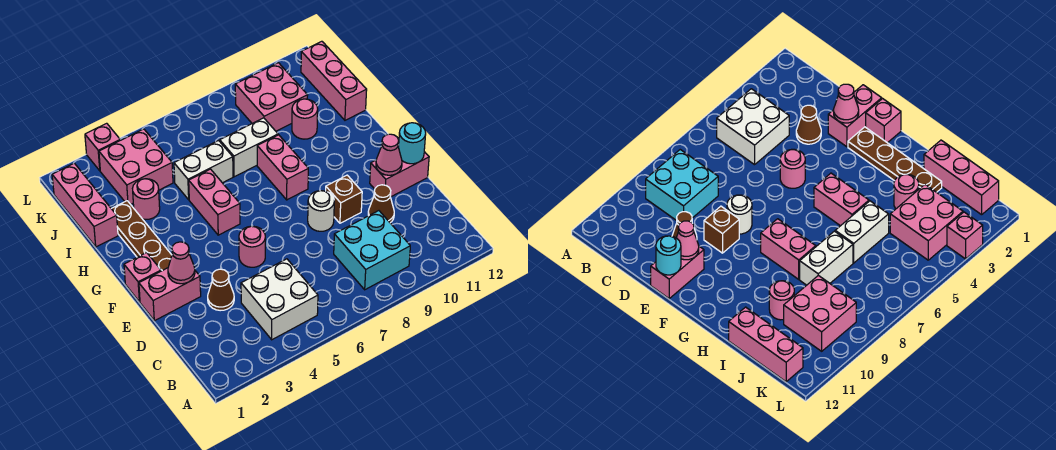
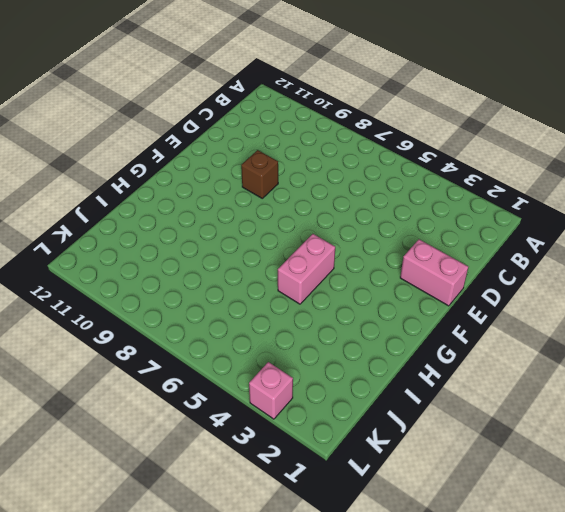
none -> white brick B4:C5 level 1
none -> cyan brick B8:C9 level 1
none -> brown cone D3 level 1

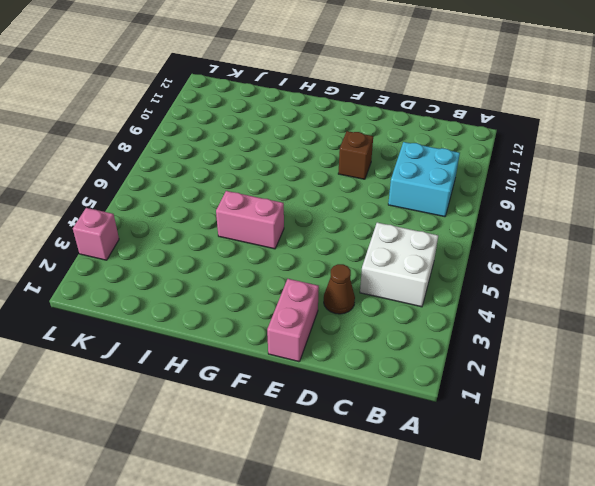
none -> brown cone D10 level 1
none -> pink round brick E5 level 1
none -> white round brick E8 level 1

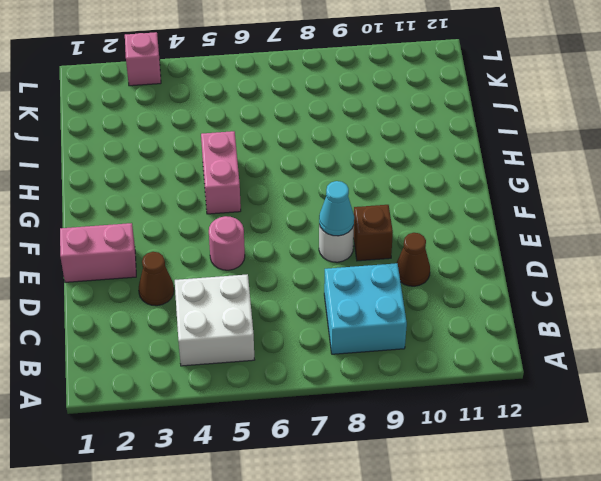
cyan cone E8 level 2 -> none
none -> pink brick E11:E12 level 1
none -> pink brick F1 level 1
none -> brown plate F2:I2 level 1

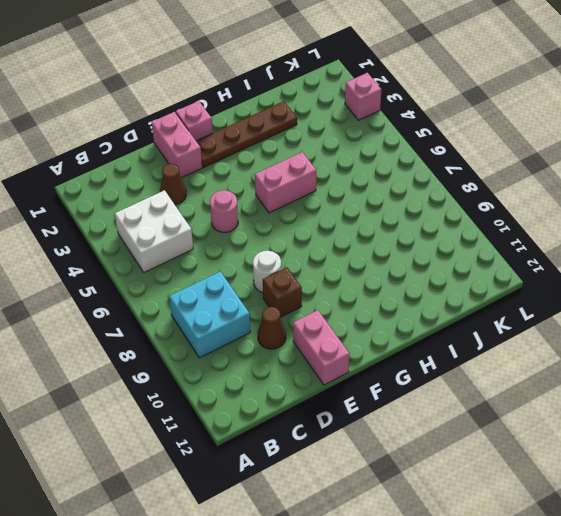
none -> pink brick G8:H8 level 1
none -> pink brick I1:K1 level 1
none -> pink round brick I3 level 1

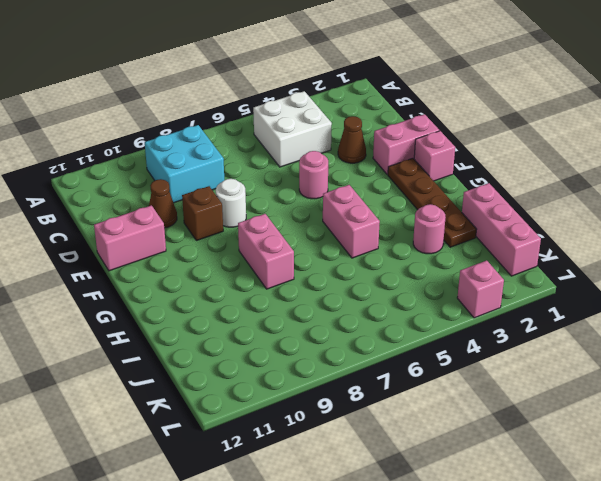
none -> white brick I5:I6 level 1
none -> white brick I7:I8 level 1
none -> pink round brick I10 level 1

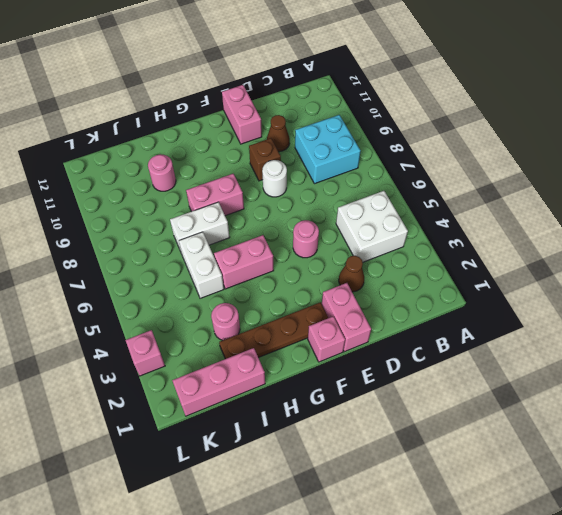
white brick H7:I7 level 1 -> white brick I7:I8 level 1
none -> pink brick I12:K12 level 1
none -> pink brick J3:K4 level 1
none -> pink brick J9:K10 level 1

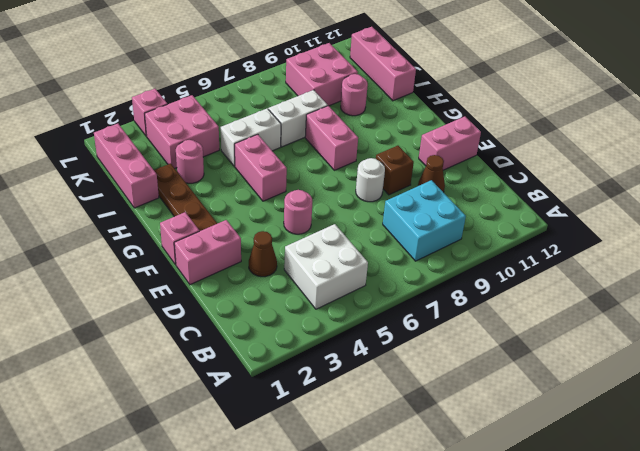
none -> pink cone E2 level 2
none -> pink cone E11 level 2
none -> cyan round brick E12 level 2

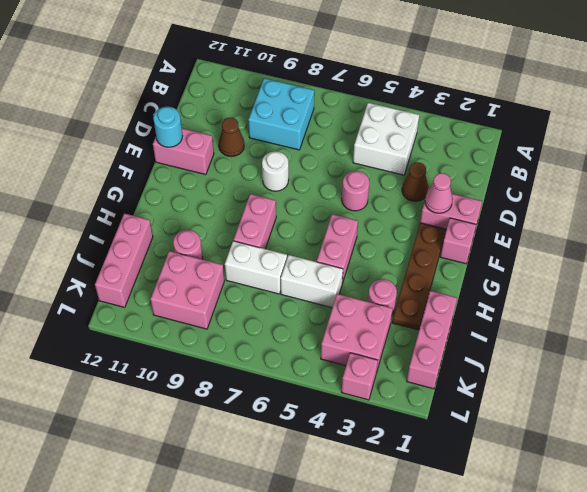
none -> brown brick E9 level 1
none -> pink cone E11 level 2

